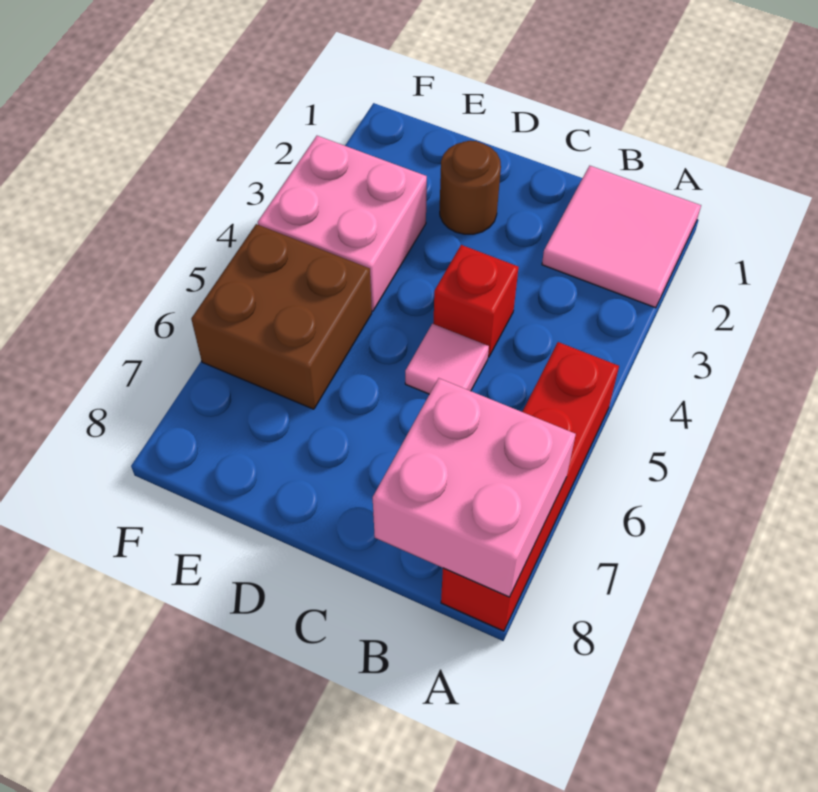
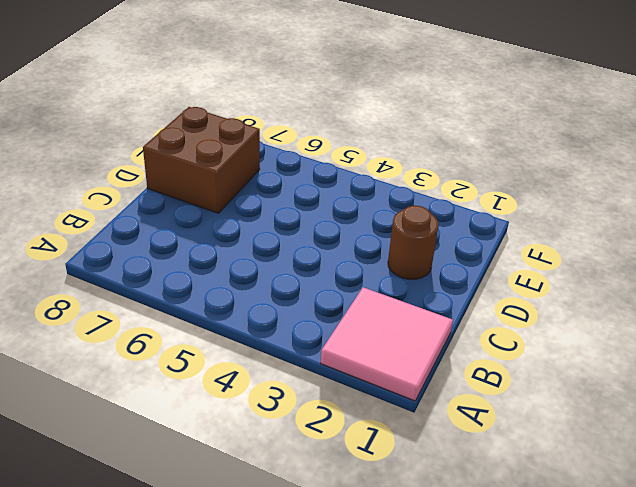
brown brick D7:E8 level 1 -> brown brick E5:F6 level 1
none -> red brick A5:A8 level 1
none -> red brick C4 level 1

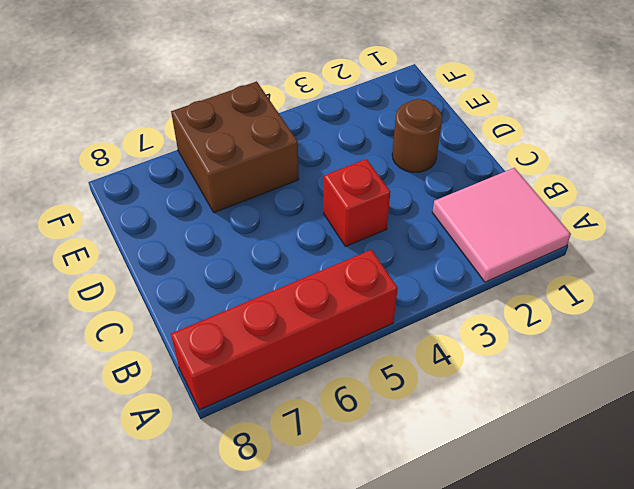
none -> pink tile C5 level 1
none -> pink brick E3:F4 level 1

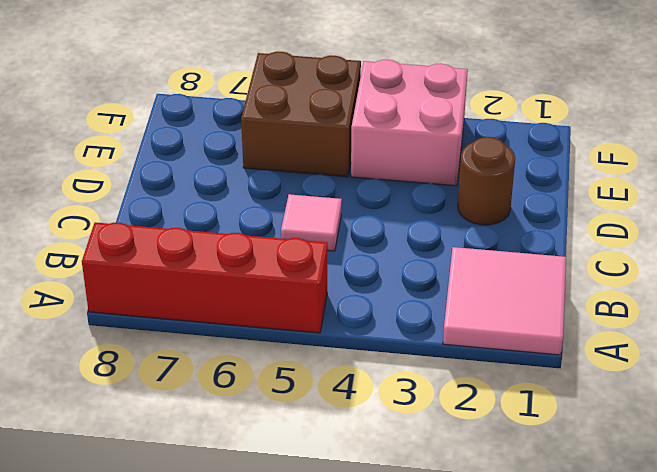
none -> red brick C4 level 1
none -> pink brick A7:B8 level 2

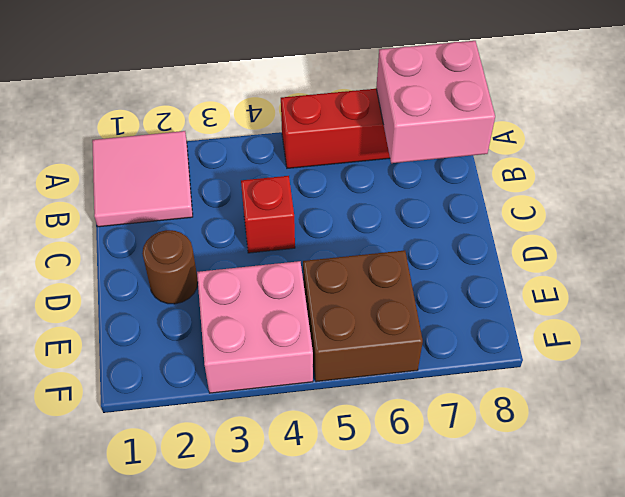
none -> pink tile C5 level 1

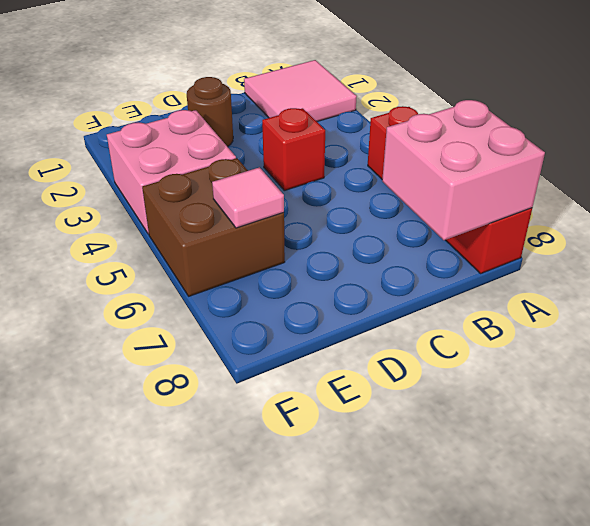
pink tile E6 level 2 -> pink tile C5 level 1

